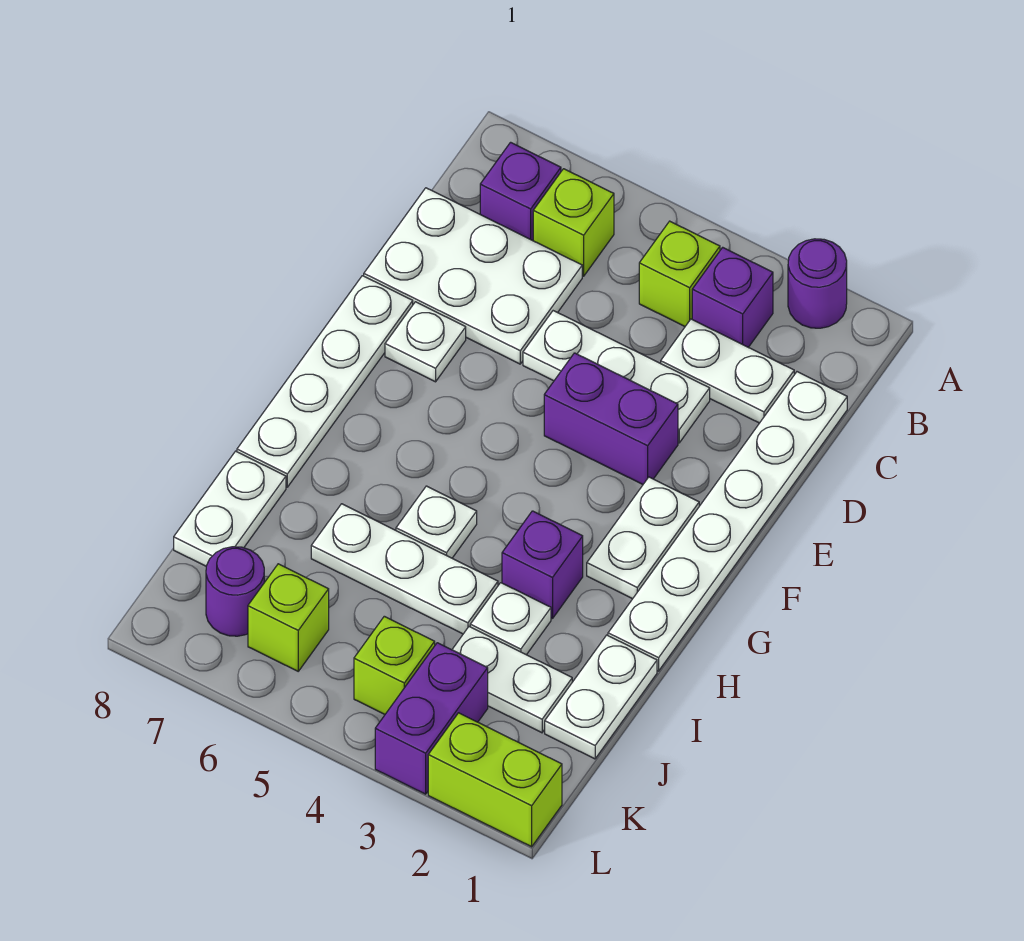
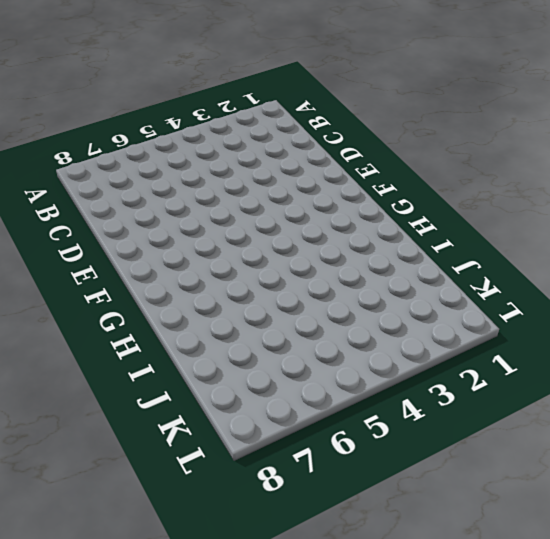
none -> purple round brick A2 level 1
none -> purple brick B3 level 1
none -> lime brick B4 level 1

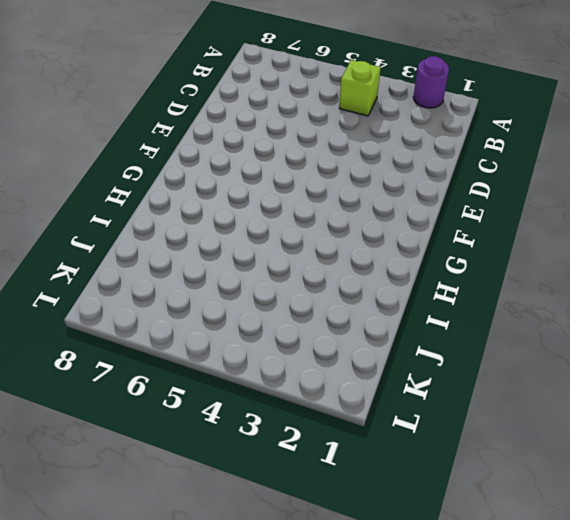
none -> purple brick B3 level 1
none -> lime brick B6 level 1
none -> purple brick B7 level 1

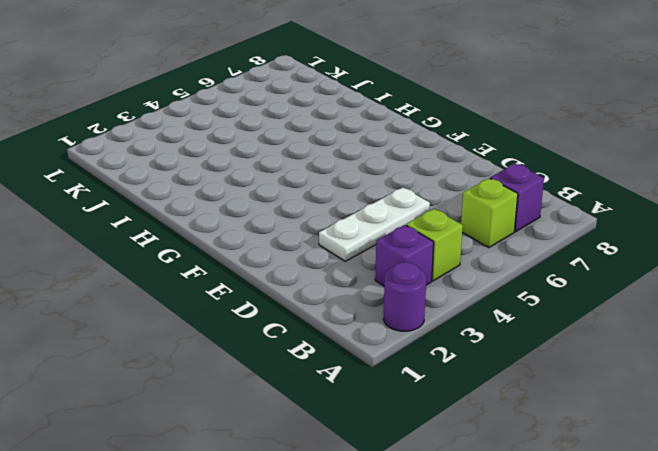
none -> white plate C1:H1 level 1
none -> white plate C2:C3 level 1
none -> white plate C6:D8 level 1

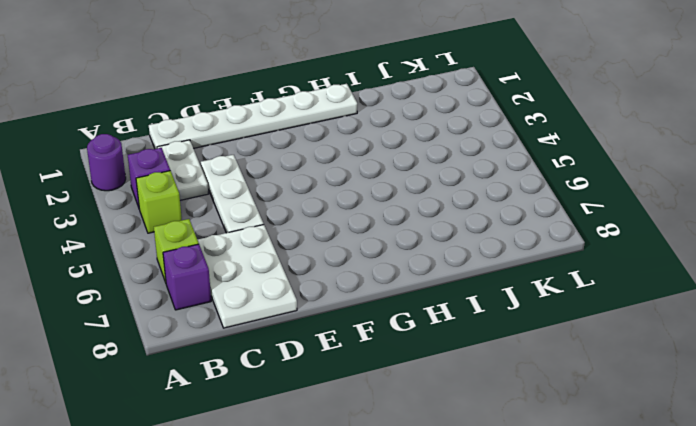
none -> purple brick E3:E4 level 1
none -> white plate E7 level 1
none -> white plate E8:H8 level 1

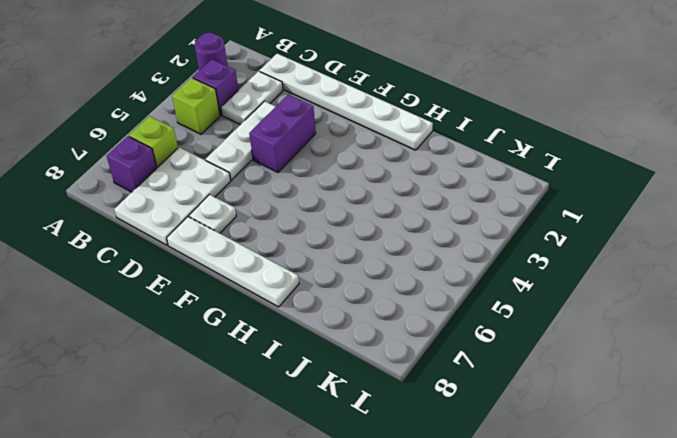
none -> white plate F2:G2 level 1
none -> purple brick H3 level 1
none -> white plate H5 level 1

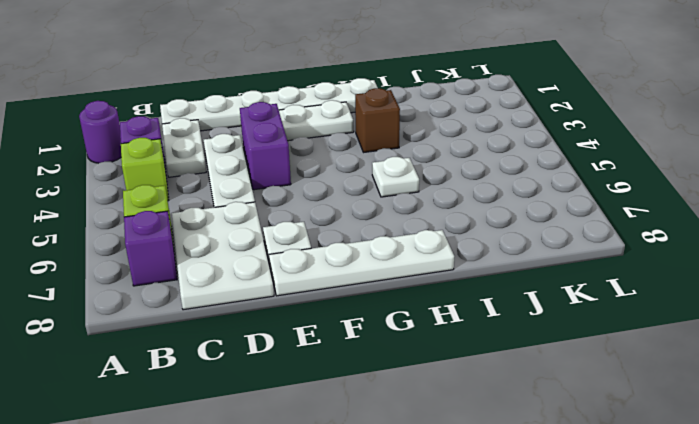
brown brick H3 level 1 -> purple brick H3 level 1
none -> white plate I1:J1 level 1
none -> white plate I3 level 1
none -> white plate I4:I6 level 1

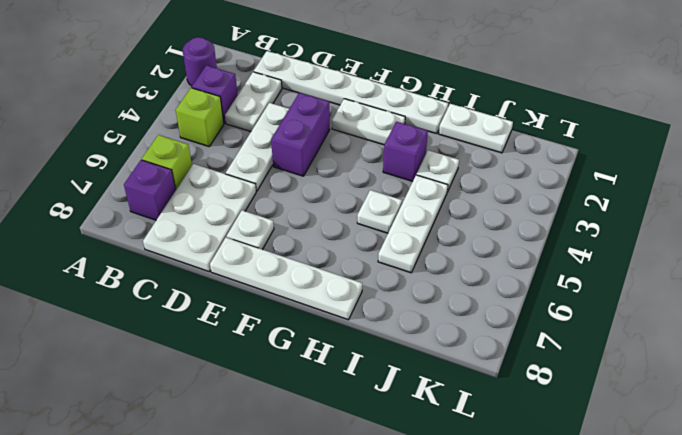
none -> white plate I8:J8 level 1
none -> white plate J2:J3 level 1
none -> purple brick K3:L3 level 1

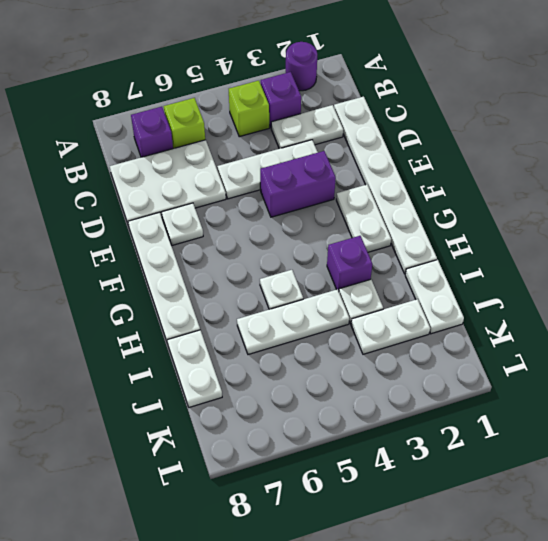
none -> purple brick K3:L3 level 1
none -> lime brick K4 level 1
none -> lime brick K6 level 1

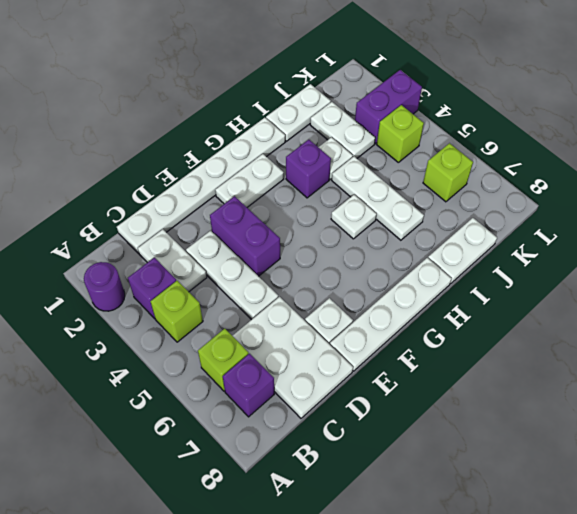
none -> purple round brick K7 level 1
none -> lime brick L1:L2 level 1

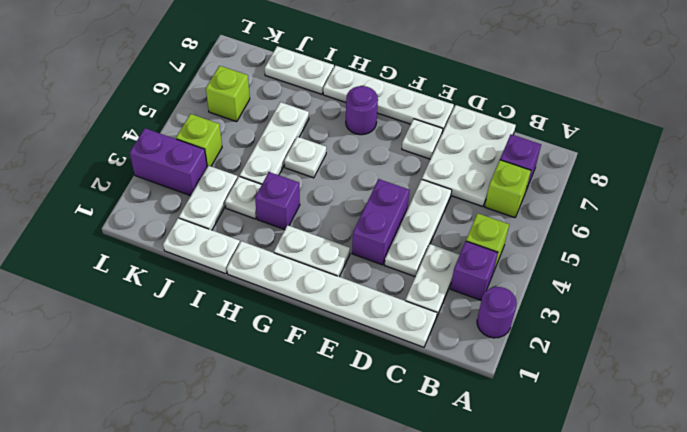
purple round brick G7 level 1 -> purple round brick K7 level 1
none -> lime brick L1:L2 level 1

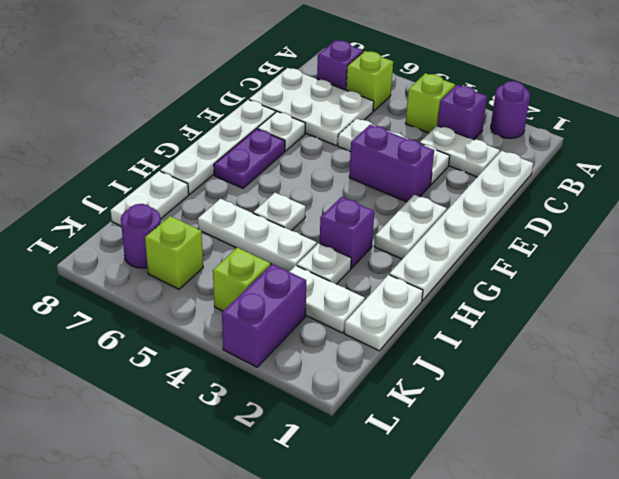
purple plate F7:G7 level 1 -> none
none -> lime brick L1:L2 level 1

